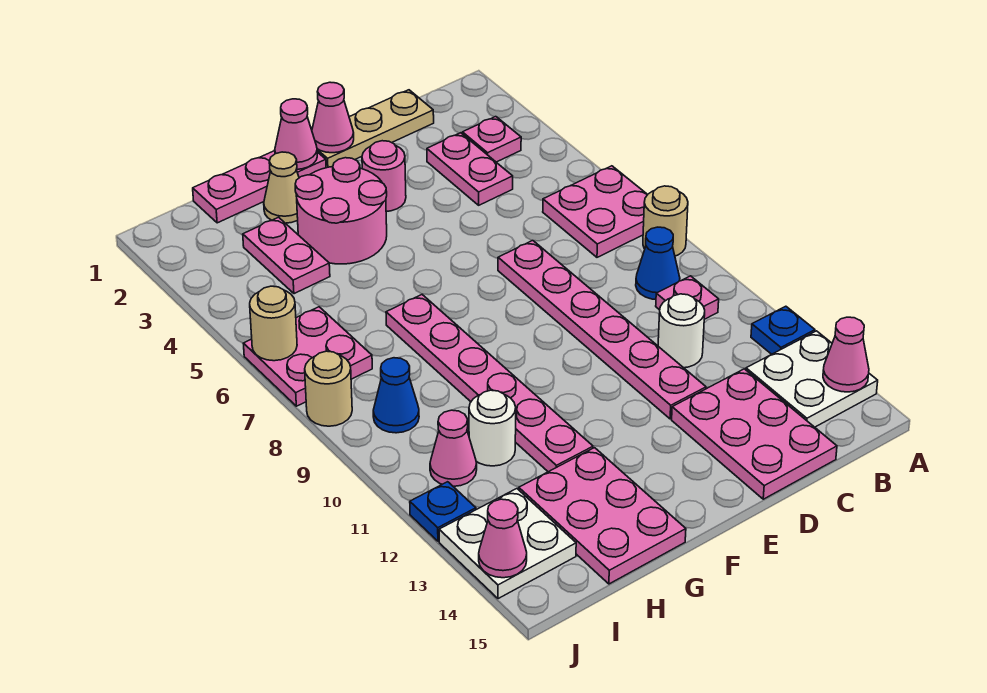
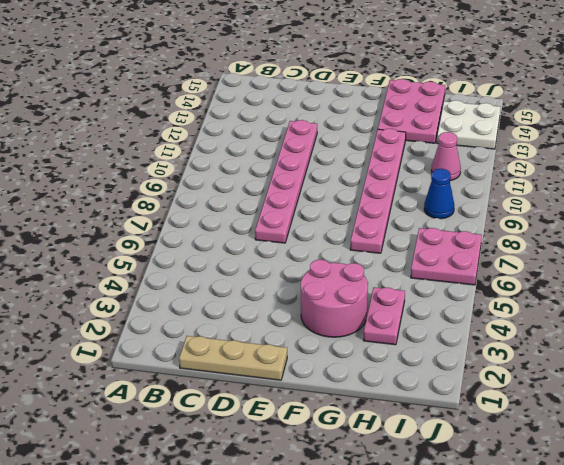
none -> pink plate A6:B7 level 1
none -> tan round brick A8 level 1
none -> blue plate A12 level 1
none -> white plate A13:B14 level 1

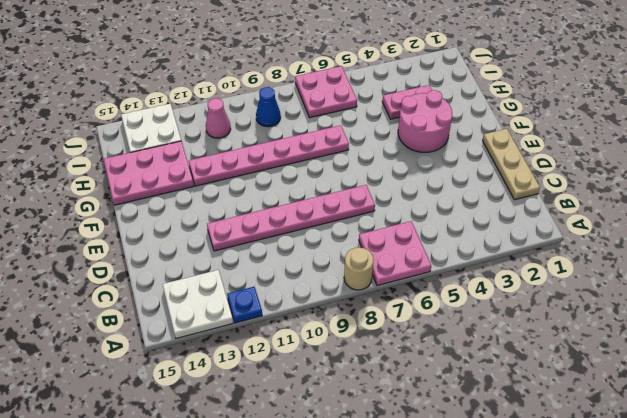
none -> pink plate B3 level 1
none -> blue cone B9 level 1
none -> pink plate B10 level 1
none -> pink plate C3:C4 level 1

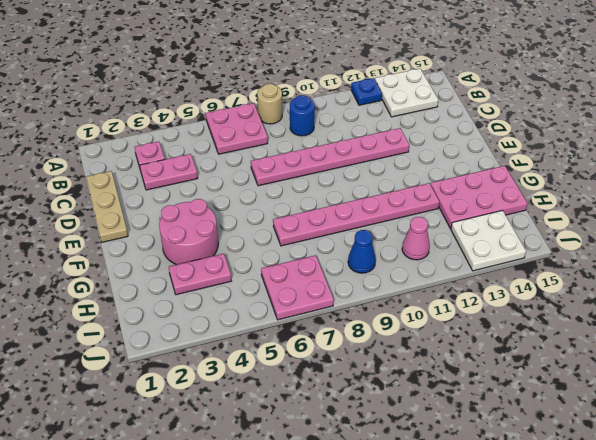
blue round brick B9 level 1 -> blue cone B9 level 1
none -> pink plate B10 level 1
none -> white round brick C11 level 1
none -> pink plate C13:D15 level 1
none -> pink round brick E3 level 1

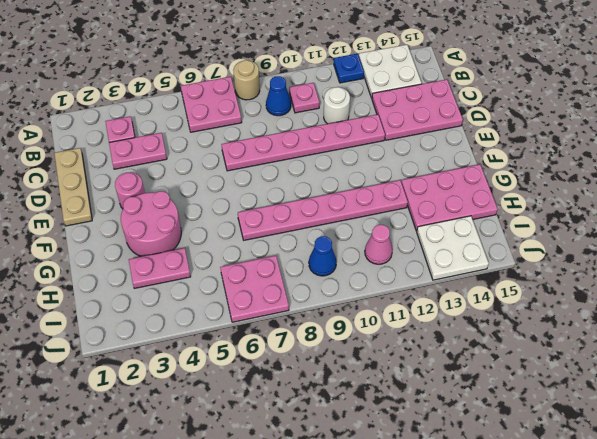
none -> pink plate F1:H1 level 1
none -> tan cone G2 level 1
none -> white round brick H11 level 1
none -> tan round brick J8 level 1

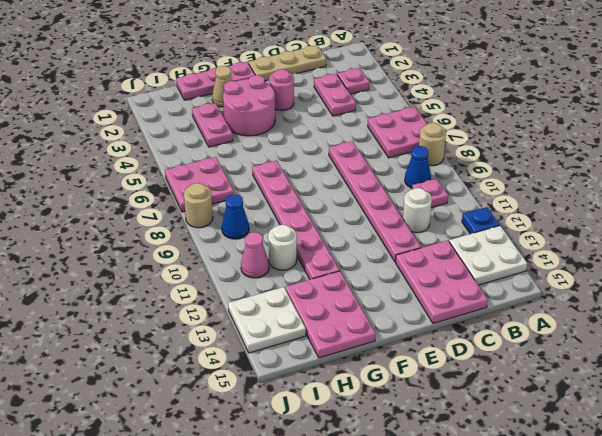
none -> blue plate J12 level 1
none -> pink cone A14 level 2
none -> pink cone E1 level 2
none -> pink cone F1 level 2

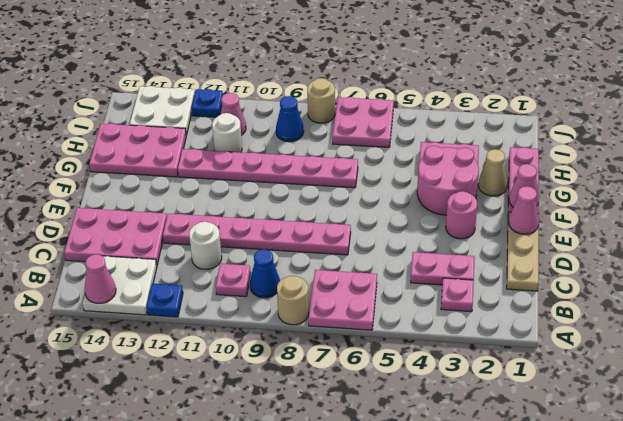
none -> tan round brick J6 level 2
none -> pink cone J14 level 2

